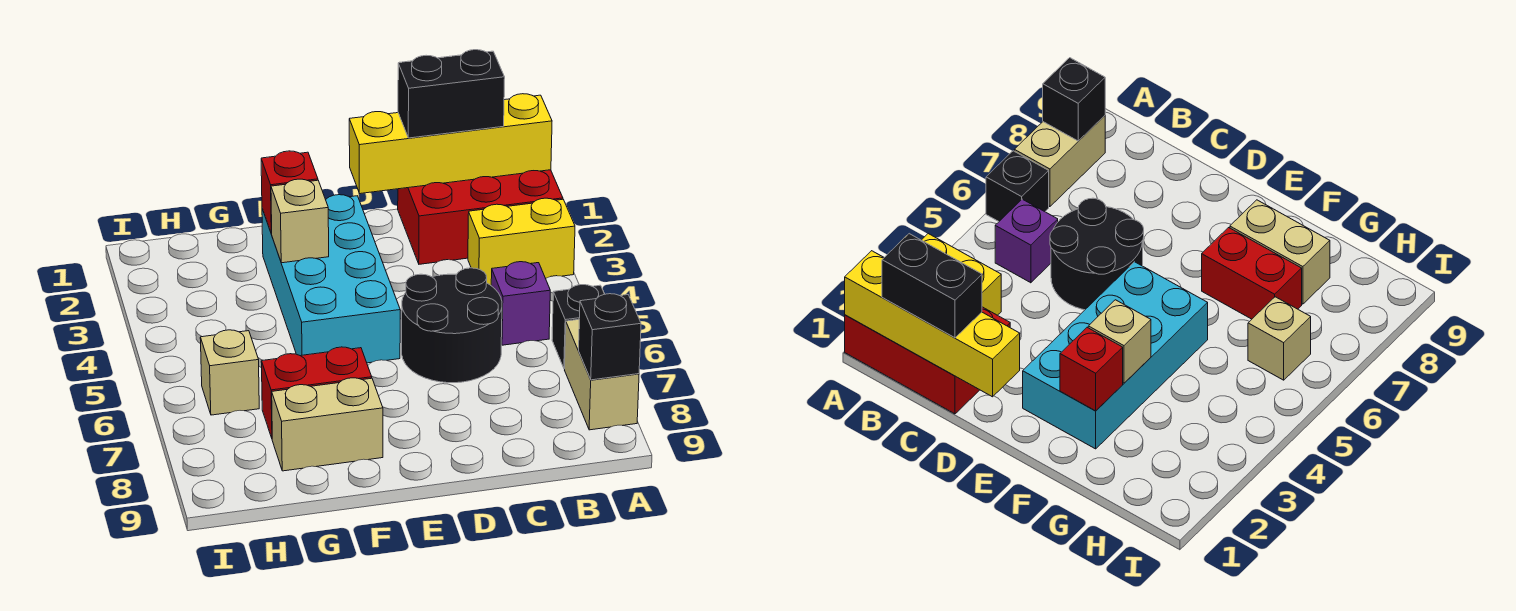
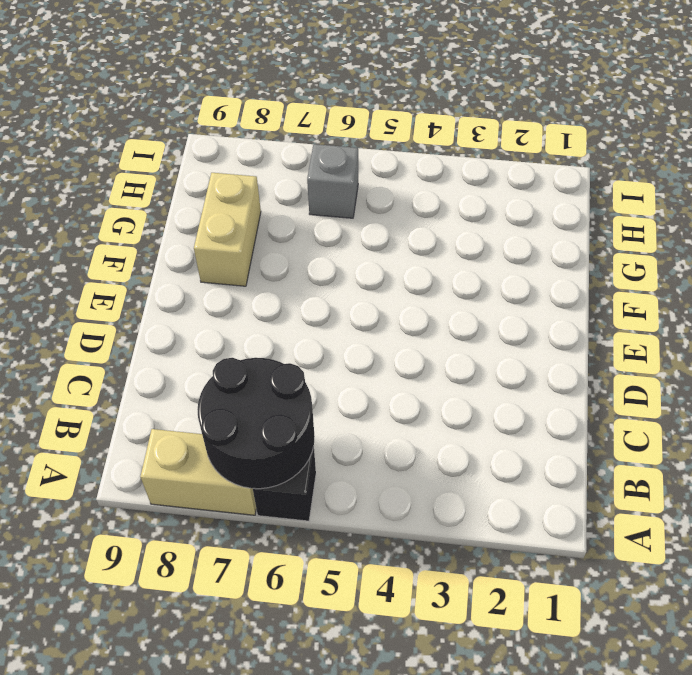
black round brick A6:B7 level 2 -> black round brick C5:D6 level 1
grey brick H6 level 1 -> tan brick H6 level 1
none -> red brick A1:C2 level 1
none -> yellow brick A3:B3 level 1
none -> purple brick B5 level 1

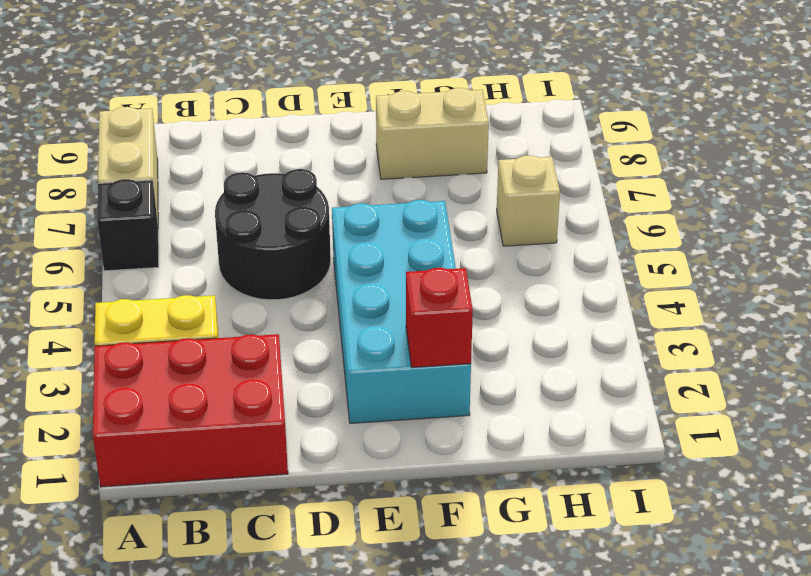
none -> purple brick B5 level 1
none -> red brick F7:G7 level 1
none -> yellow brick A1:D1 level 2

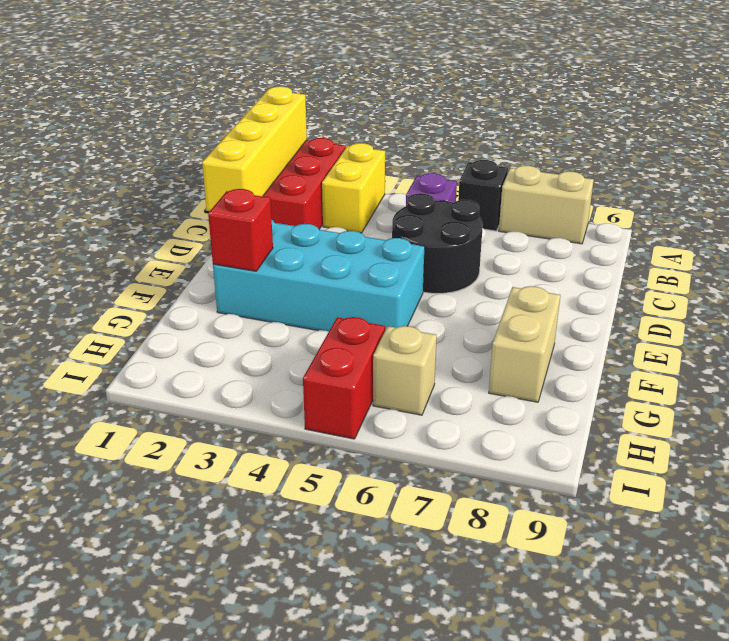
red brick H5:I5 level 1 -> red brick F7:G7 level 1
none -> black brick A8 level 2
none -> tan brick F3 level 2
none -> black brick B1:C1 level 3

